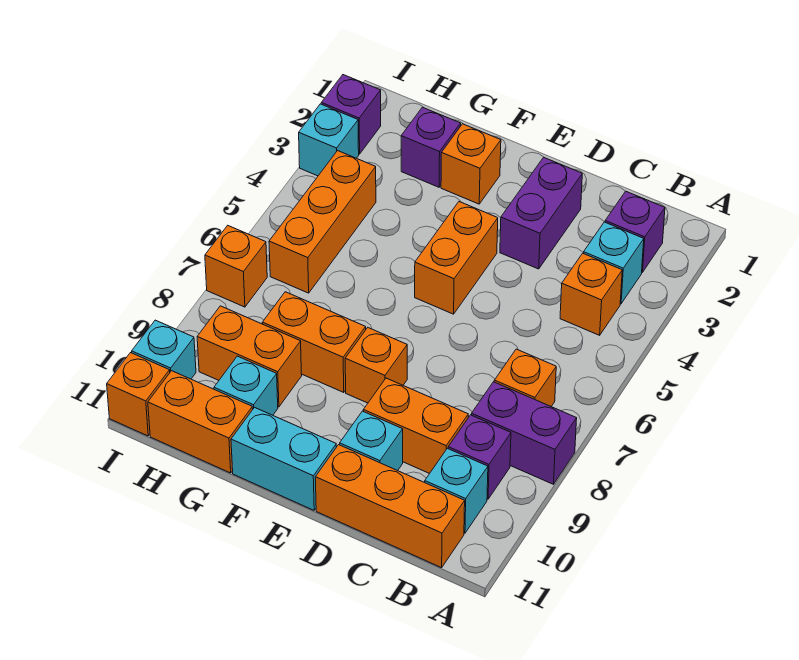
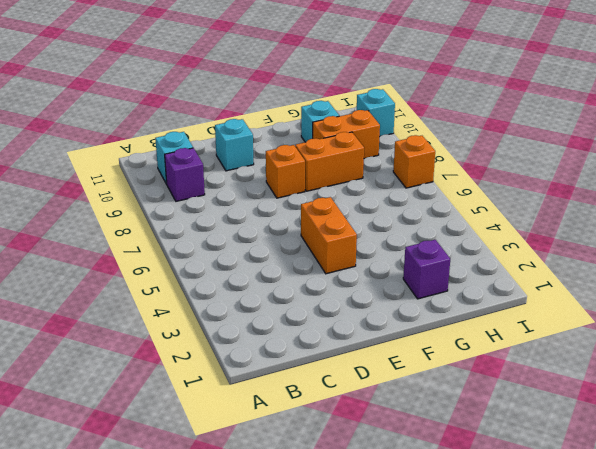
none -> purple brick A8:B8 level 1
none -> purple brick B2 level 1
none -> cyan brick B3 level 1

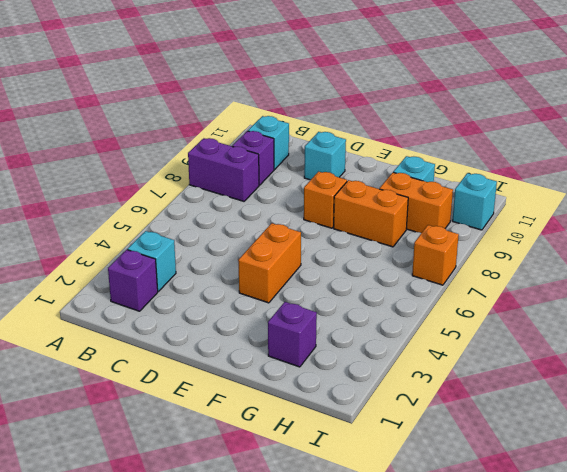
none -> orange brick B4 level 1
none -> orange brick B7 level 1
none -> orange brick B11:D11 level 1

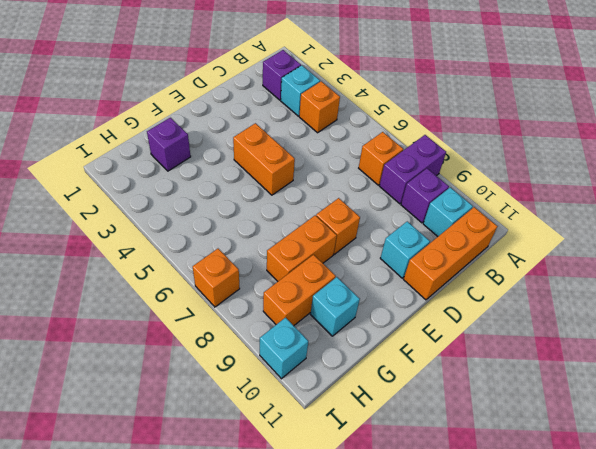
none -> orange brick C9:D9 level 1
none -> purple brick D2:D3 level 1
none -> cyan brick E11:F11 level 1

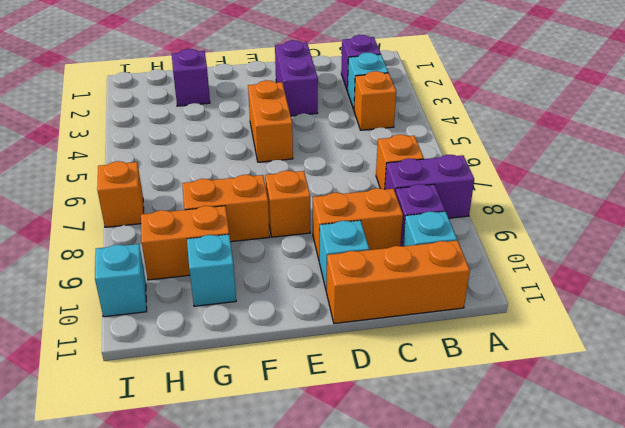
none -> cyan brick E11:F11 level 1
none -> orange brick F2 level 1
none -> orange brick G11:H11 level 1

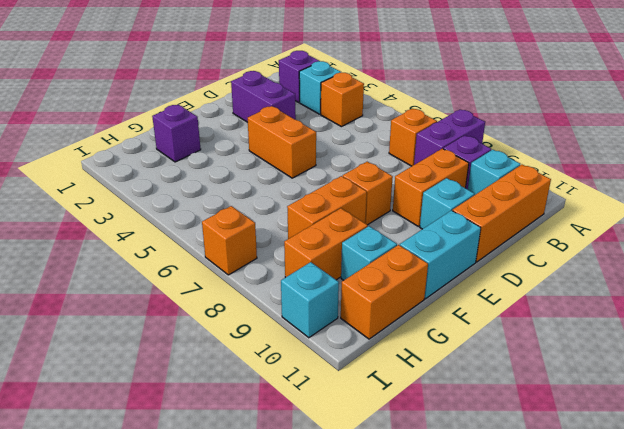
none -> orange brick F2 level 1
none -> orange brick H4:H6 level 1
none -> purple brick I2 level 1

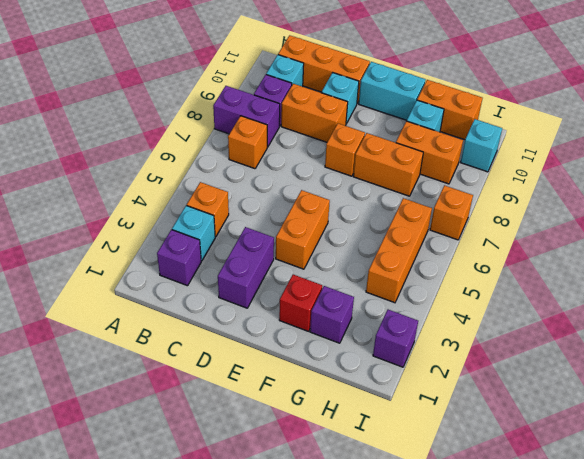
red brick F2 level 1 -> orange brick F2 level 1
none -> cyan brick I3 level 1
none -> orange brick I11 level 1

